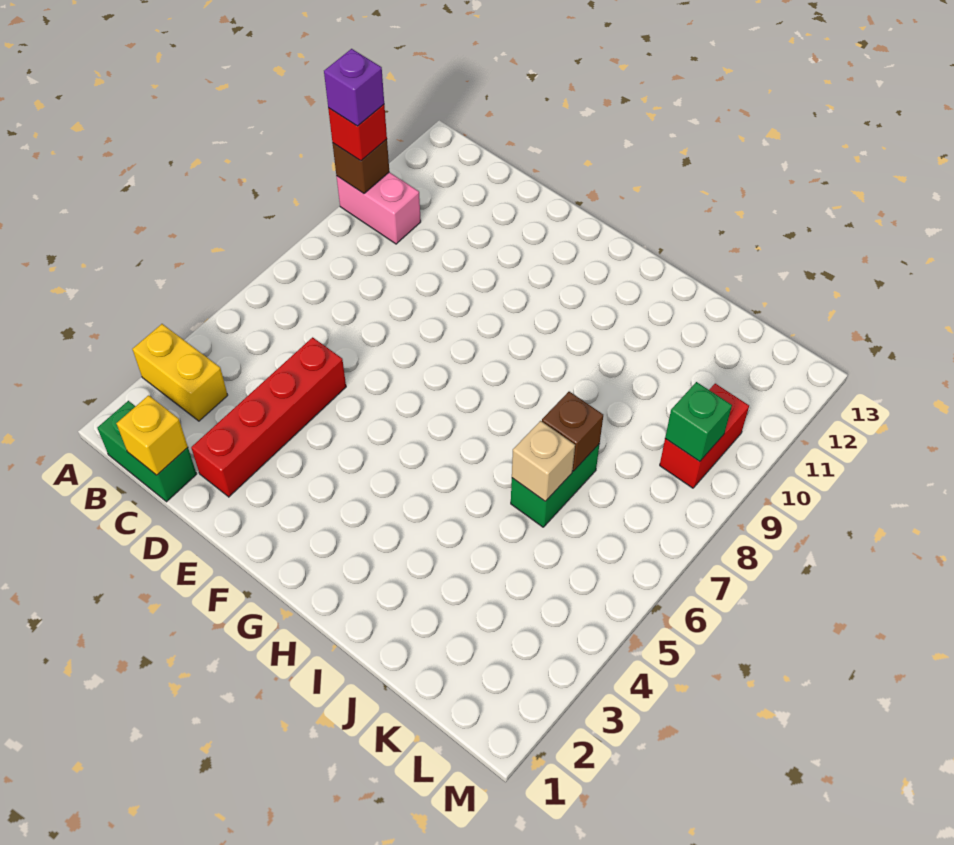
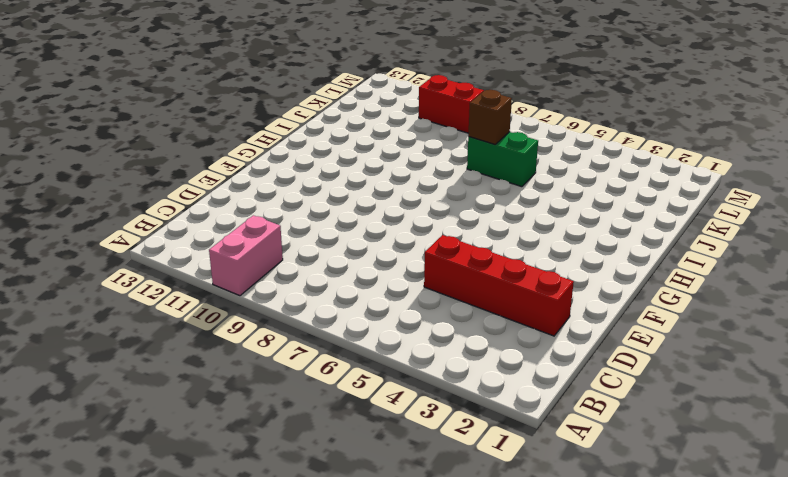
none -> yellow brick A3:B3 level 1
none -> green brick B1:C1 level 1
none -> brown brick A10 level 2

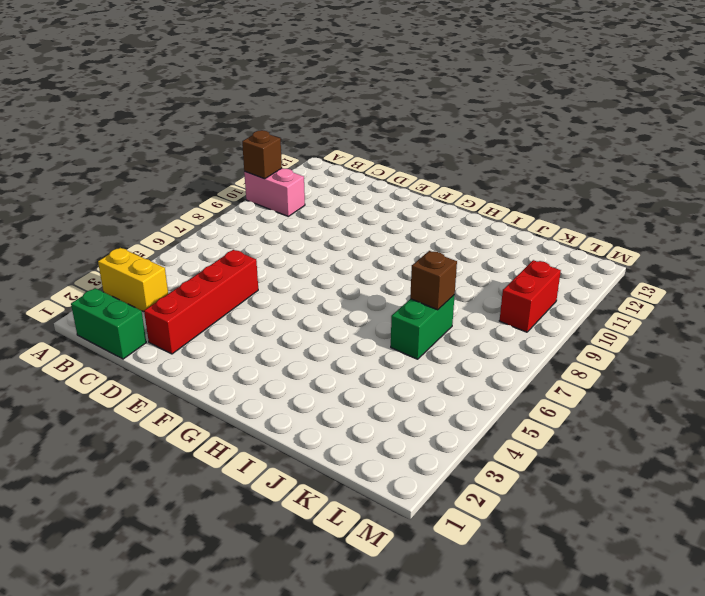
none -> yellow brick C1 level 2
none -> tan brick J6 level 2
none -> green brick L9 level 2

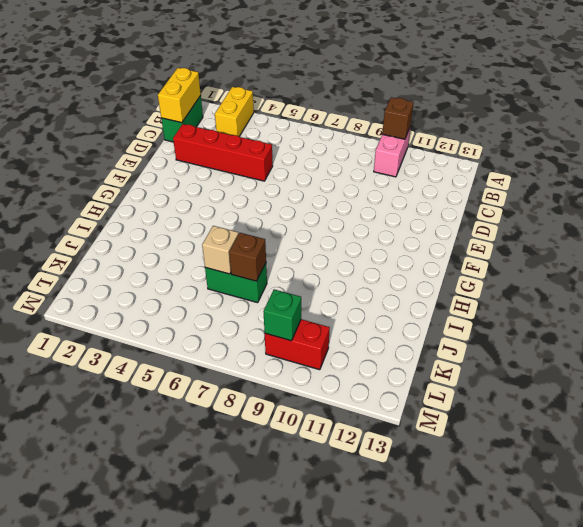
yellow brick B1:C1 level 2 -> yellow brick C1 level 2
none -> red brick A10 level 3
none -> purple brick A10 level 4

